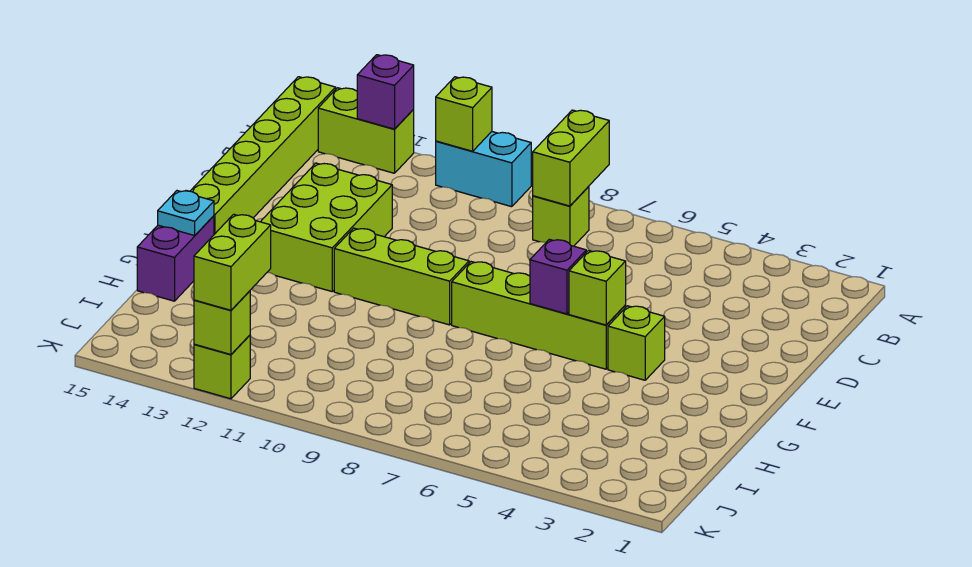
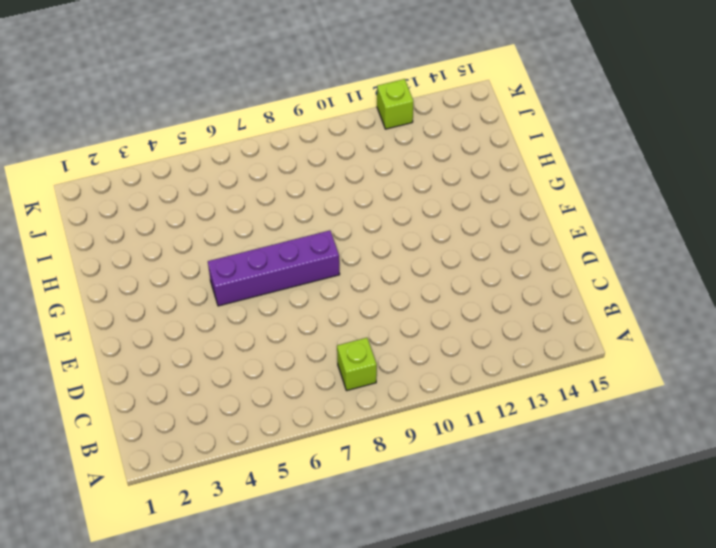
purple brick F5:F8 level 1 -> lime brick F5:F8 level 1
none -> cyan brick A10:A11 level 1
none -> lime brick A13:A14 level 1
none -> lime brick A15:F15 level 1

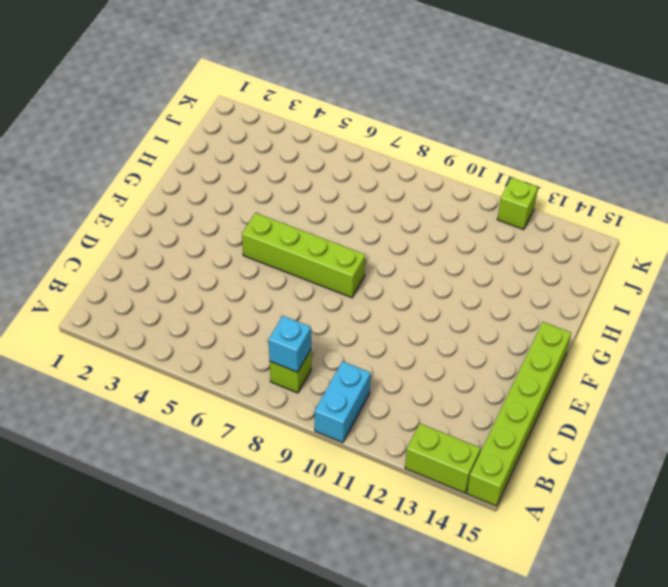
cyan brick A10:B10 level 1 -> cyan brick A10:A11 level 1
cyan brick B8 level 2 -> lime brick A8:B8 level 2
none -> lime brick D12:F13 level 1
none -> lime brick F4 level 1
none -> lime brick F9:F11 level 1

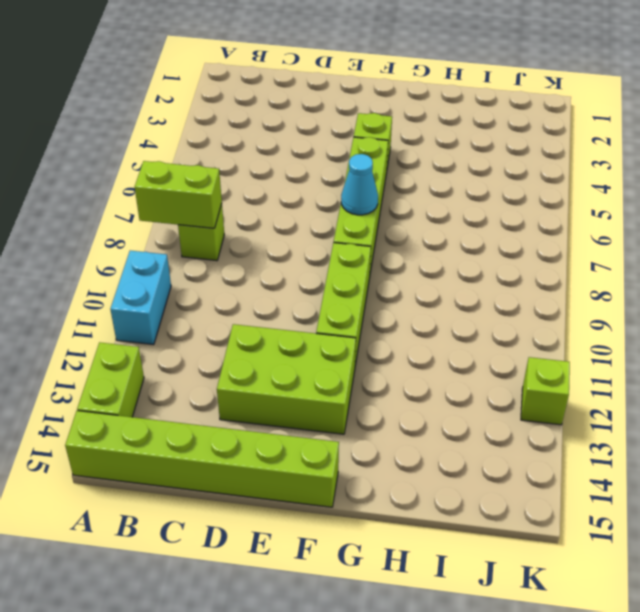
cyan cone F7 level 2 -> none
none -> purple brick G15:H15 level 1
none -> lime brick A11 level 2
none -> purple brick A13 level 2

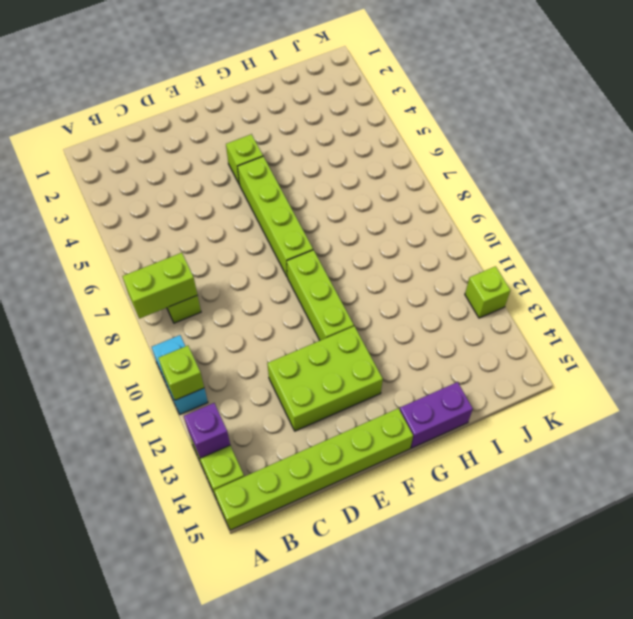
none -> lime brick F5 level 2
none -> purple brick F6 level 2
none -> cyan plate G15 level 2

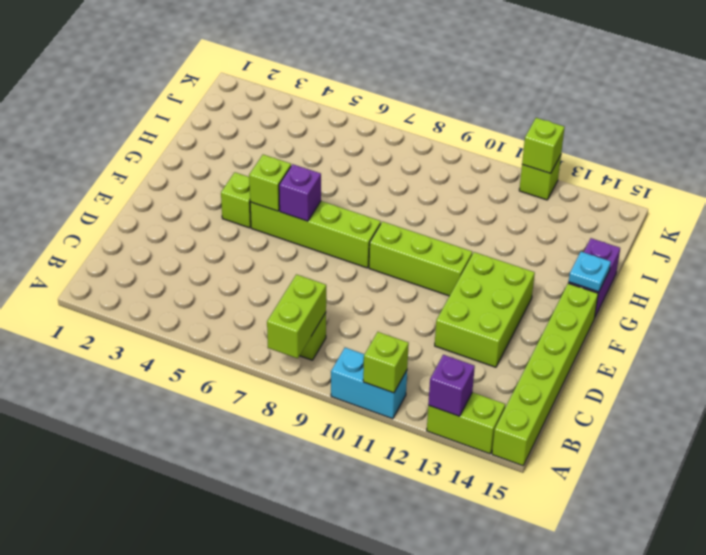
none -> lime brick J12:K12 level 3

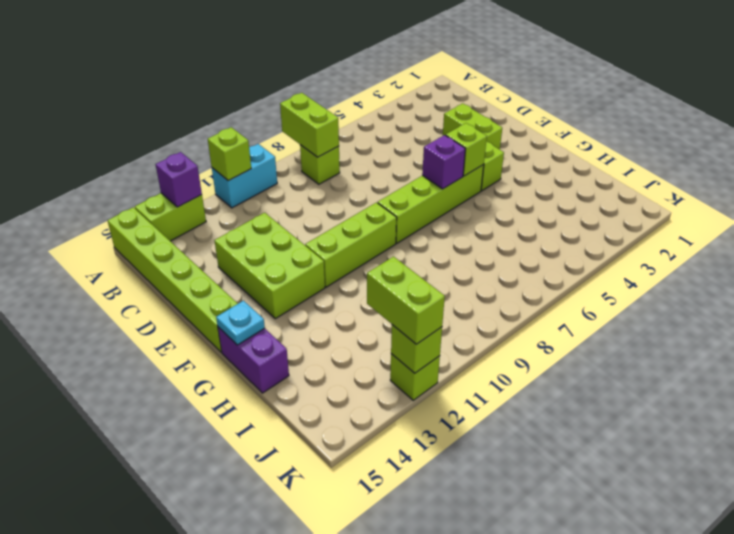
lime brick D3:E3 level 1 -> none

